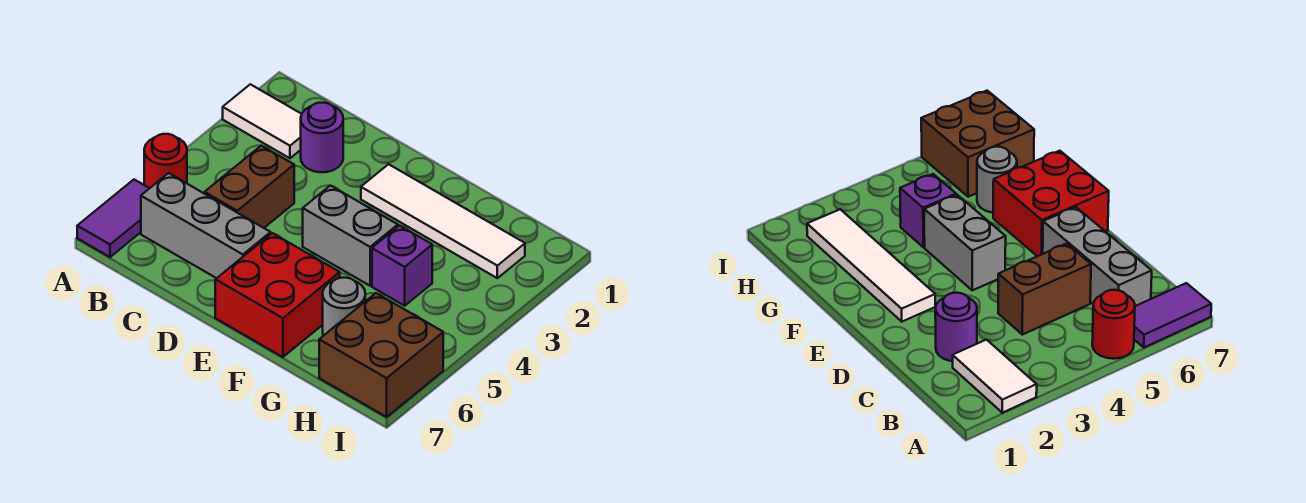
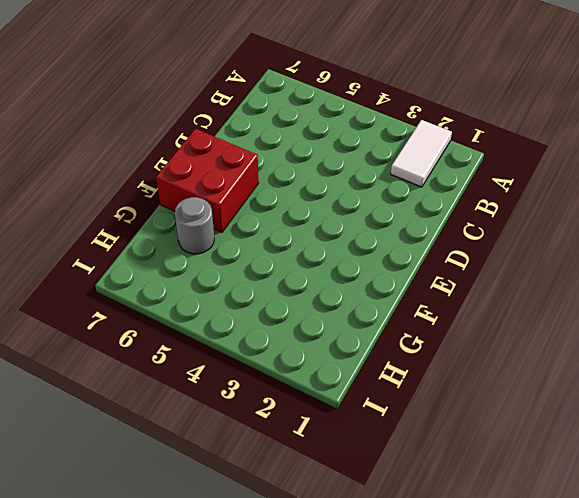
none -> red round brick A5 level 1
none -> purple tile A6:A7 level 1
none -> grey brick B6:D6 level 1

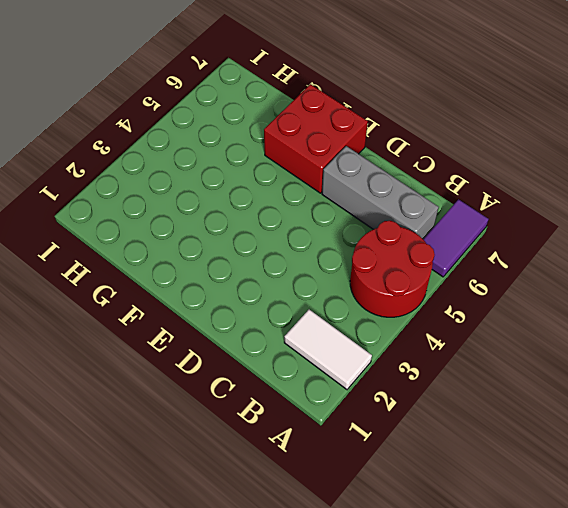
red round brick A4:B5 level 1 -> red round brick A5 level 1
none -> purple round brick C2 level 1
none -> brown brick C4:C5 level 1
none -> white tile E2:H2 level 1

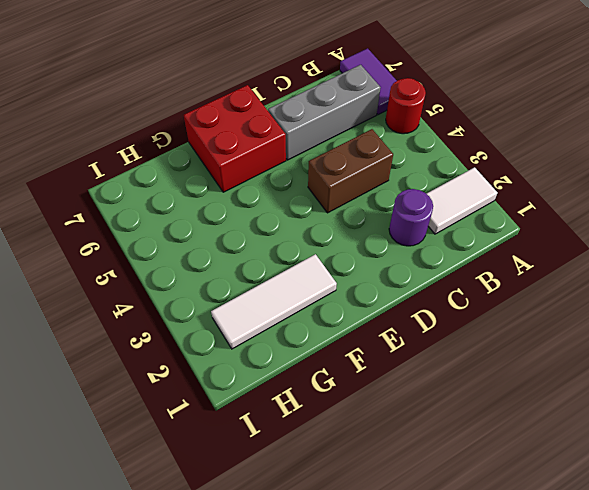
brown brick C4:D4 level 1 -> brown brick C4:C5 level 1
white tile F2:H2 level 1 -> white tile E2:H2 level 1
none -> grey brick E4:F4 level 1
none -> purple brick G4 level 1
none -> grey round brick G6 level 1

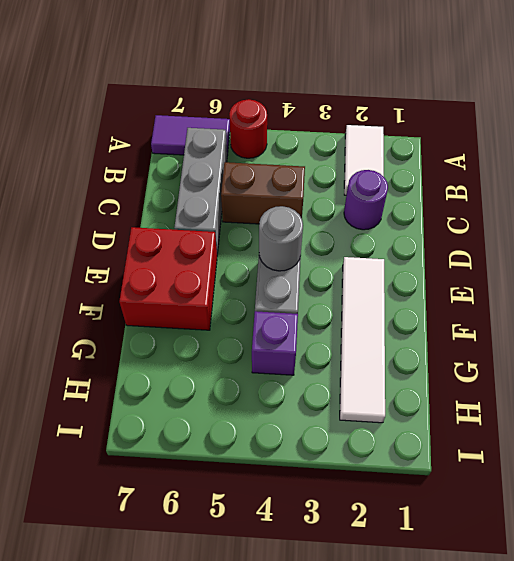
grey round brick E4 level 2 -> grey round brick G6 level 1
none -> brown brick H6:I7 level 1

